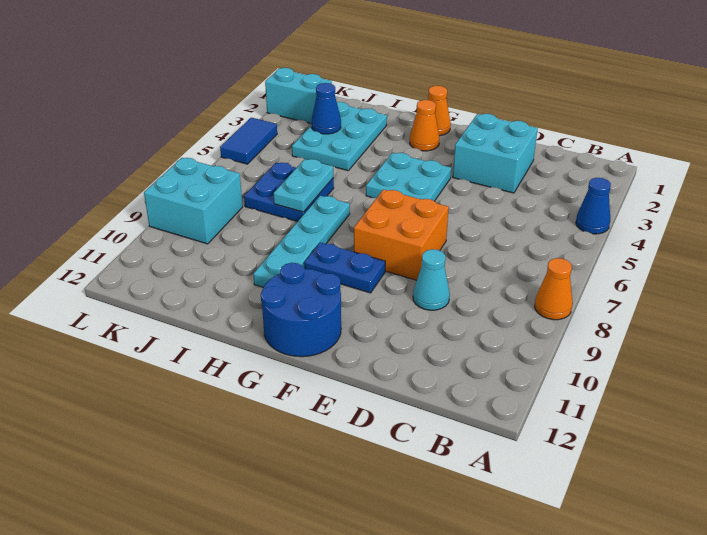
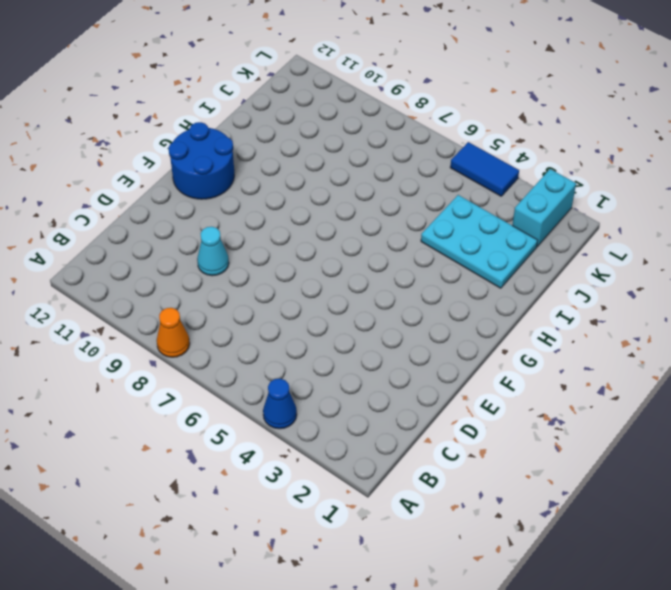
none -> cyan brick D2:E3 level 1
none -> orange brick E7:F8 level 1
none -> cyan plate F4:G5 level 1

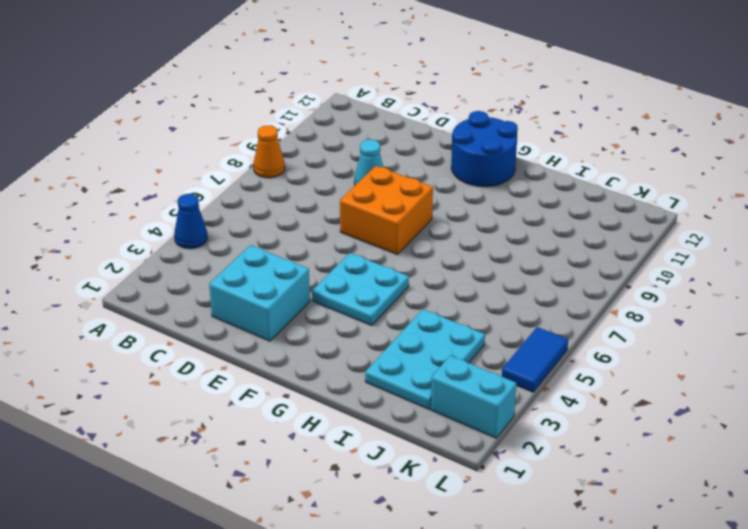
none -> blue plate F9:G9 level 1
none -> orange cone G1 level 1
none -> orange cone G2 level 1

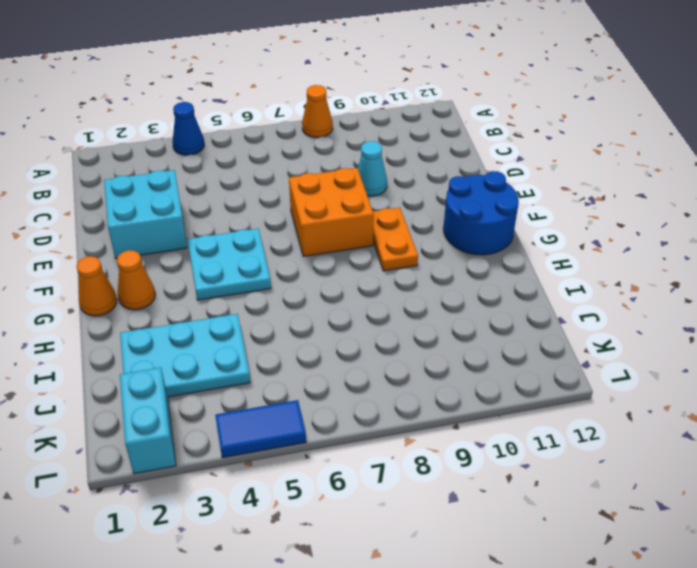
orange plate F9:G9 level 1 -> blue plate F9:G9 level 1
none -> cyan plate H7:H10 level 1
none -> blue plate I6:J7 level 1
none -> cyan brick K8:L9 level 1

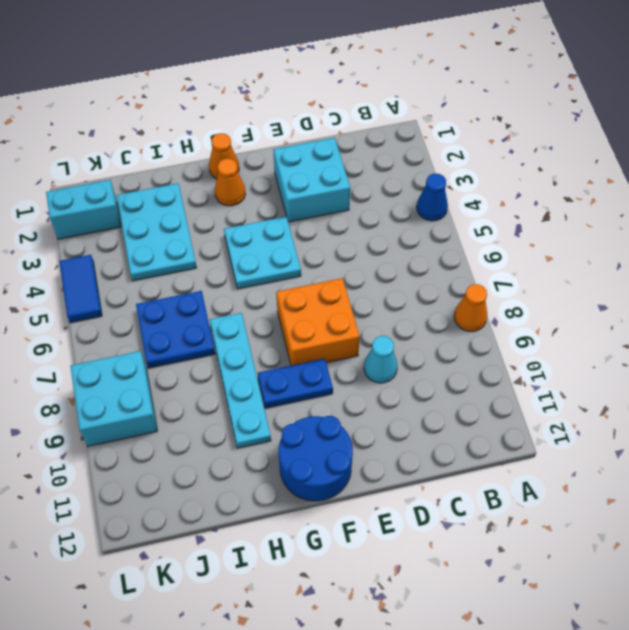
none -> cyan plate I6:I7 level 2
none -> blue cone J3 level 2

